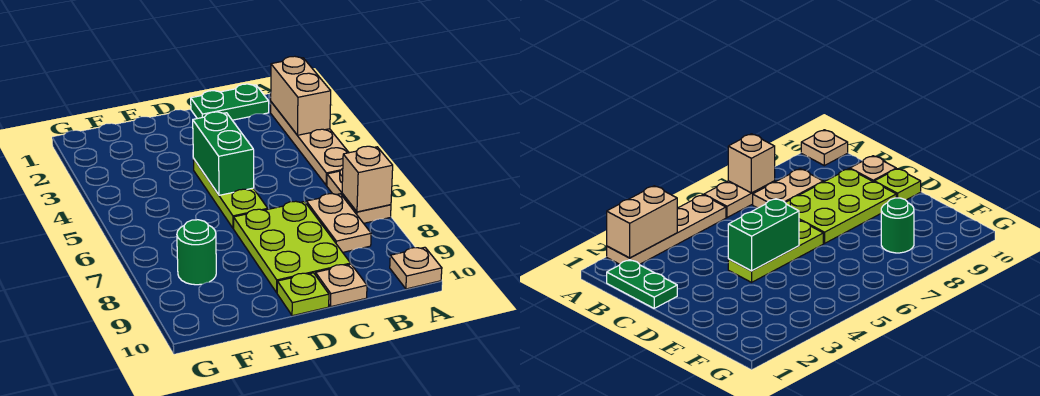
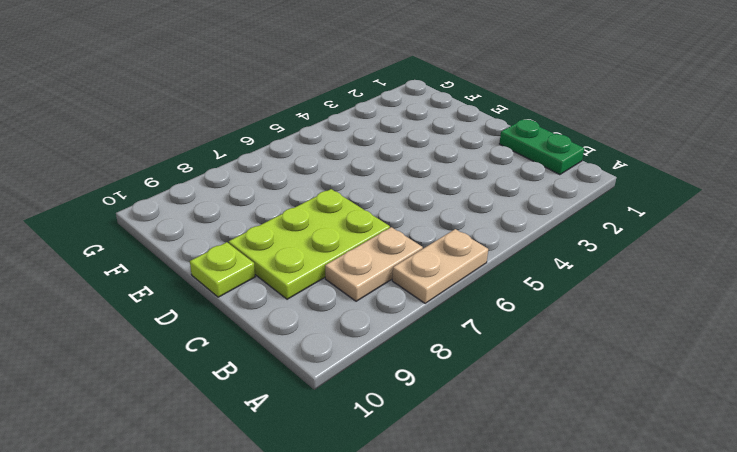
none -> tan plate A2:A5 level 1
none -> tan plate A10 level 1
none -> tan plate C10 level 1

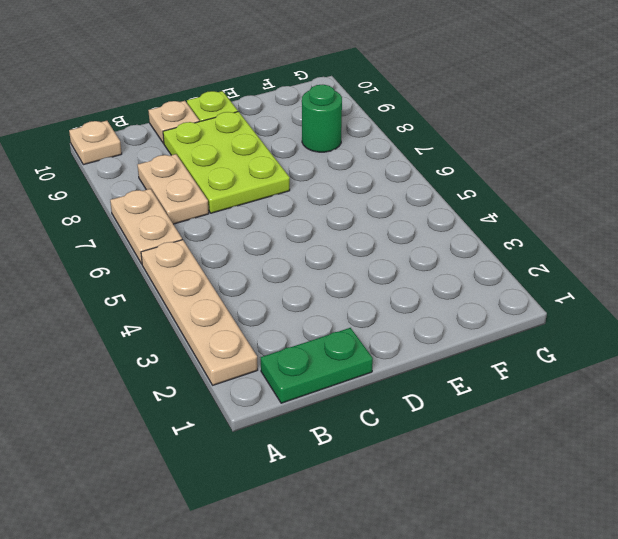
none -> lime plate D4:D6 level 1
none -> tan brick A2:A3 level 2
none -> tan brick A7 level 2

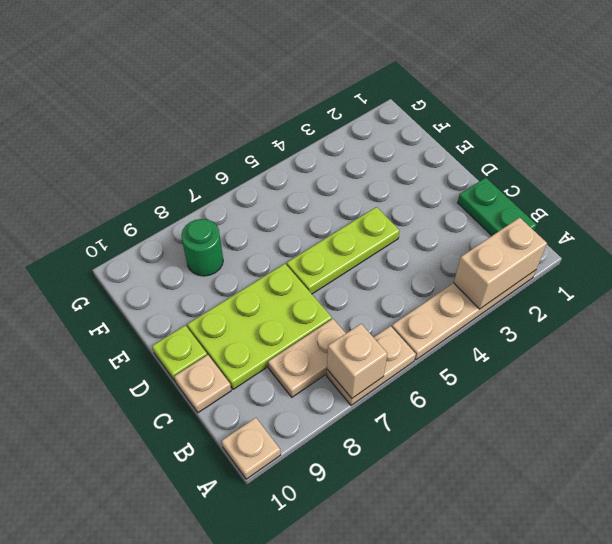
none -> green brick D4:D5 level 2

